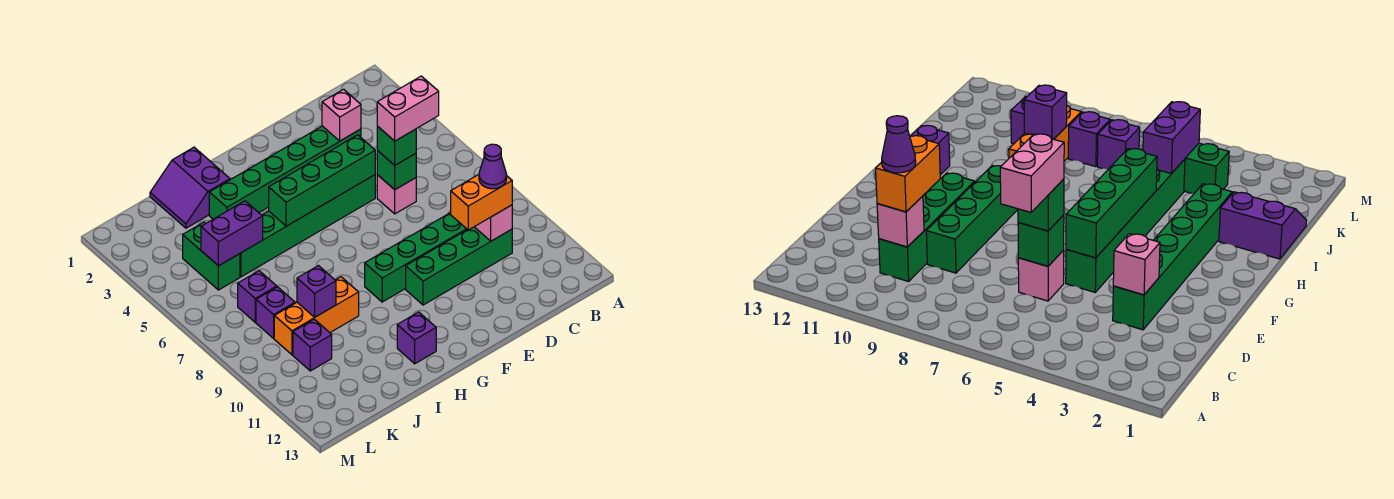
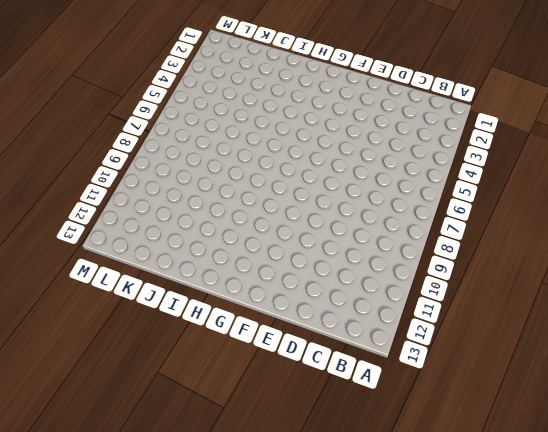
none -> green brick C10:F10 level 1
none -> green brick D3:I3 level 1
none -> pink brick D6 level 1

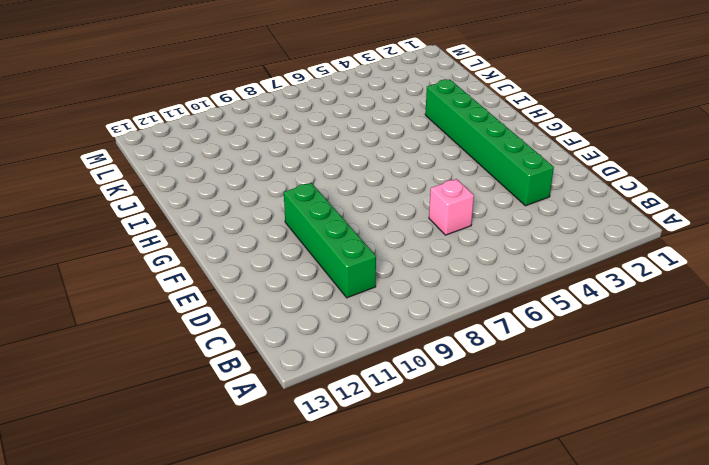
none -> green brick D9:G9 level 1
none -> green brick E5:J5 level 1
none -> purple brick H12 level 1

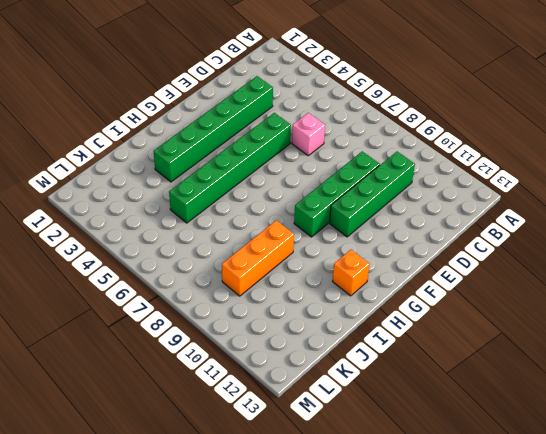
orange brick H12 level 1 -> purple brick H12 level 1
none -> purple slope I1:J2 level 1 top I
none -> green brick K4:K5 level 1
none -> purple brick K7 level 1

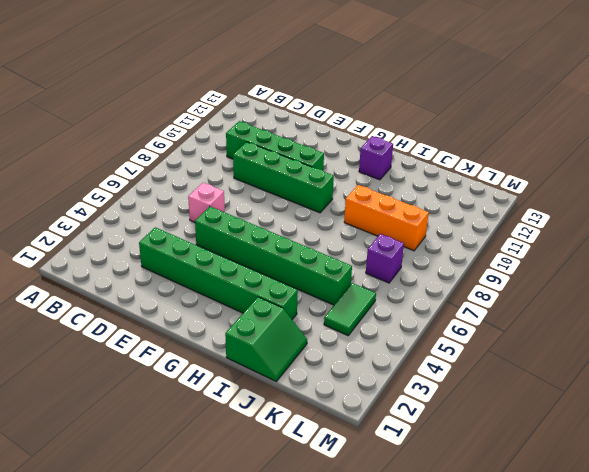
green slope I1:J2 level 1 top I -> purple slope I1:J2 level 1 top I
green tile K4:K5 level 1 -> green brick K4:K5 level 1
none -> purple brick K8 level 1
none -> purple brick K10 level 1
none -> pink brick C10 level 2

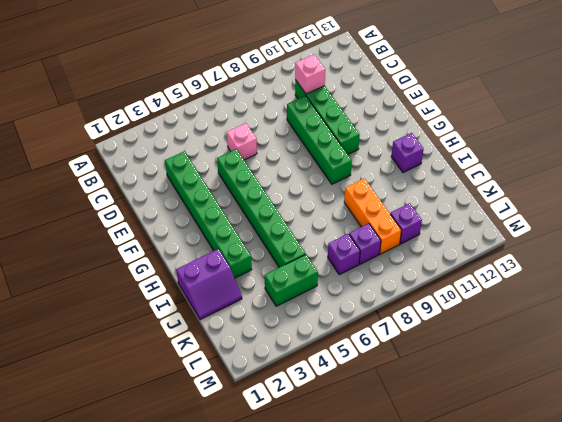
none -> pink brick D3 level 2
none -> green brick D6 level 2
none -> green brick E5:H5 level 2

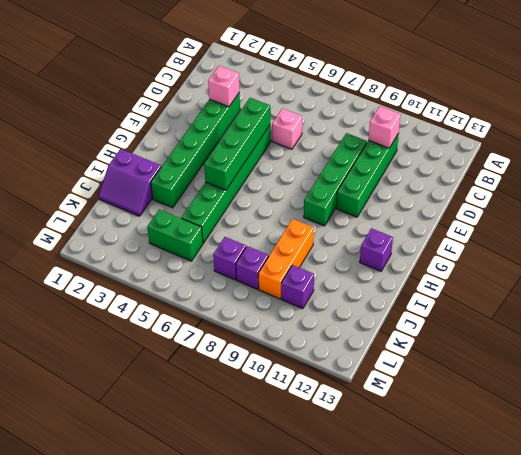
none -> green brick D6 level 2
none -> purple brick J5:K5 level 2
none -> purple brick J9 level 2

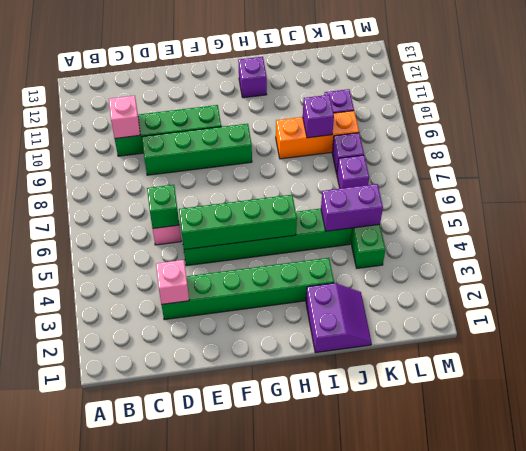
none -> orange brick C10:D10 level 3
none -> green brick D6 level 3
none -> pink brick C6:D6 level 4

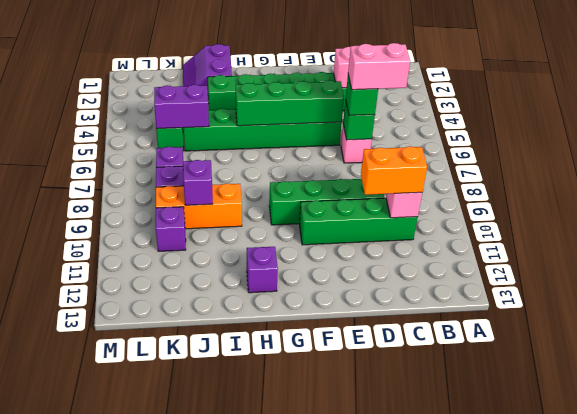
none -> purple cone C10 level 4

